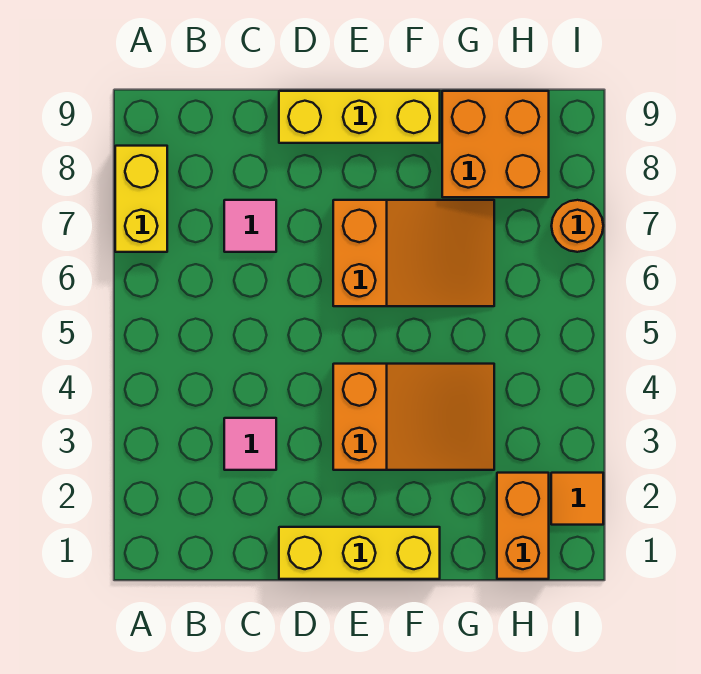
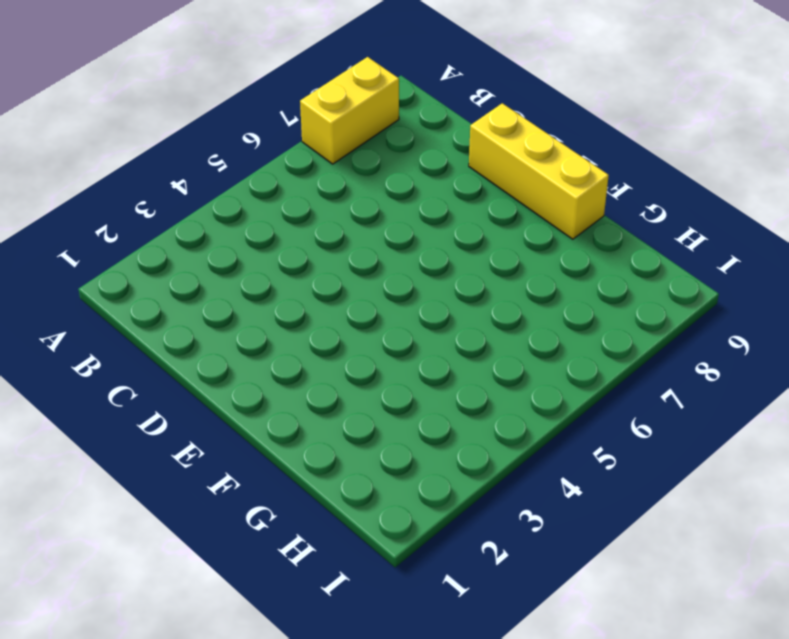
none -> pink tile C3 level 1
none -> pink tile C7 level 1

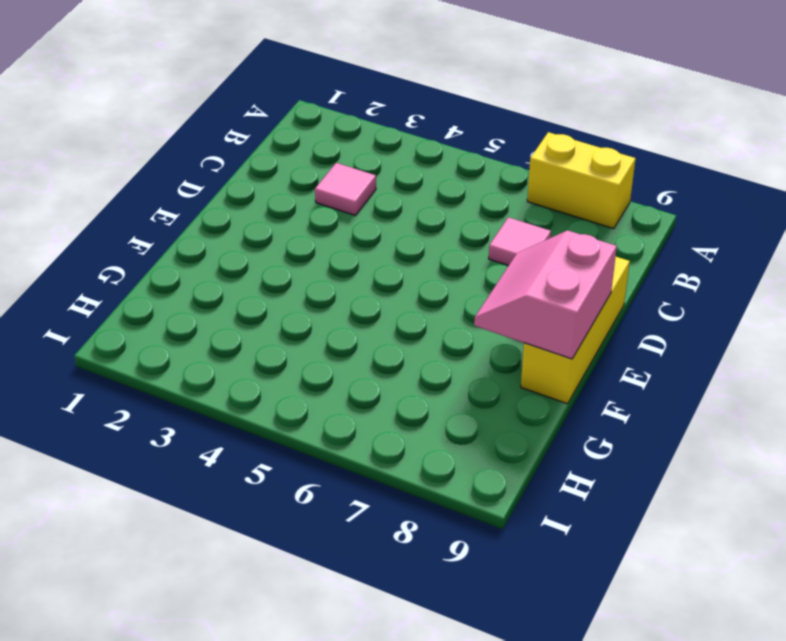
pink slope E8:F9 level 2 top 9 -> none
none -> yellow brick D1:F1 level 1
none -> orange slope E3:G4 level 1 top E

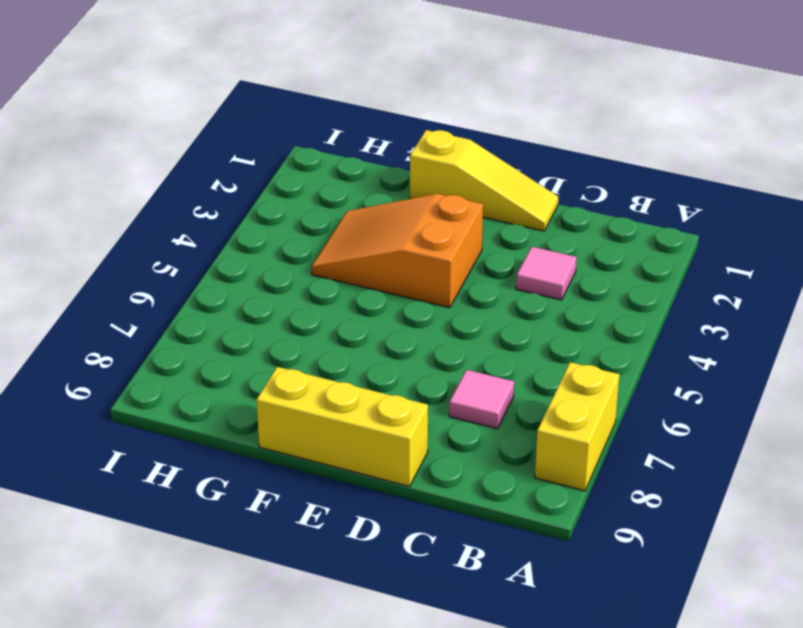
yellow slope D1:F1 level 1 top F -> yellow brick D1:F1 level 1
none -> orange slope E6:G7 level 1 top E
none -> orange brick G8:H9 level 1

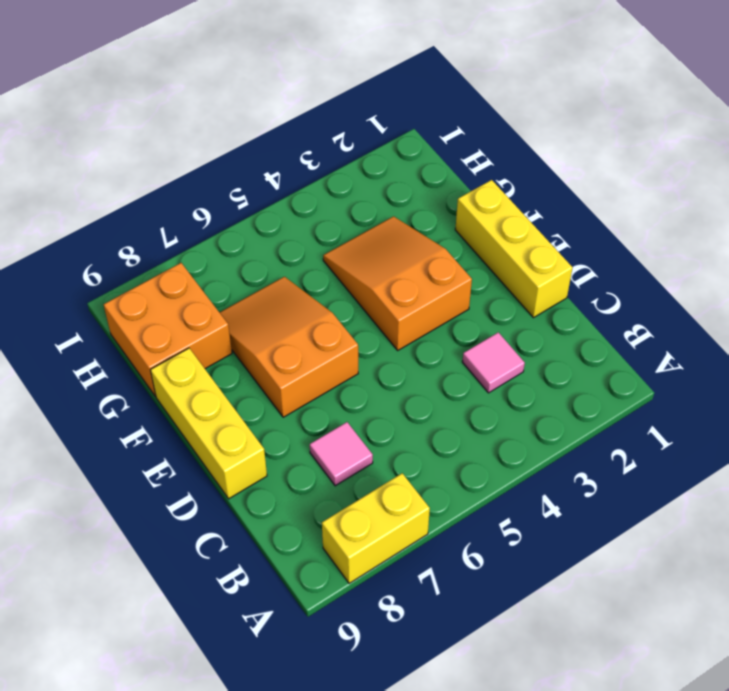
none -> orange brick H1:H2 level 1
none -> orange tile I2 level 1

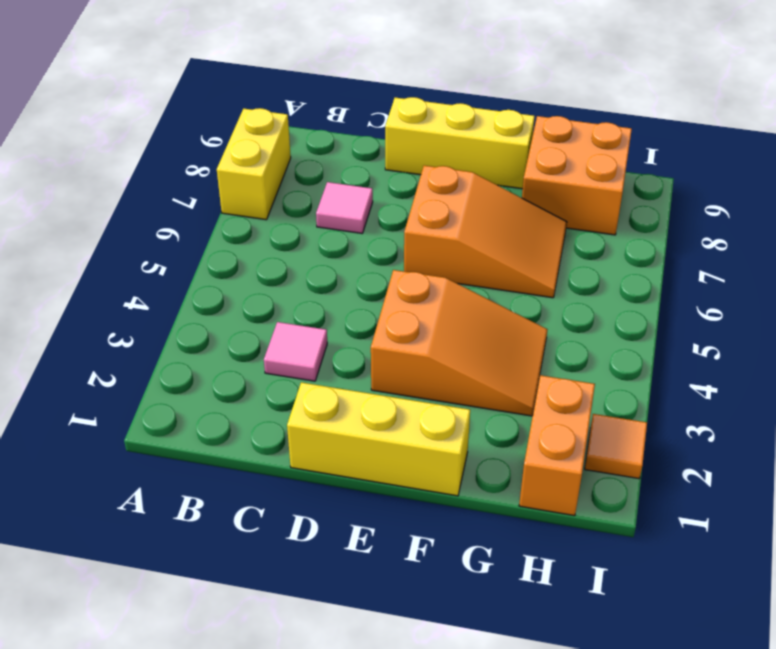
none -> orange round brick I7 level 1

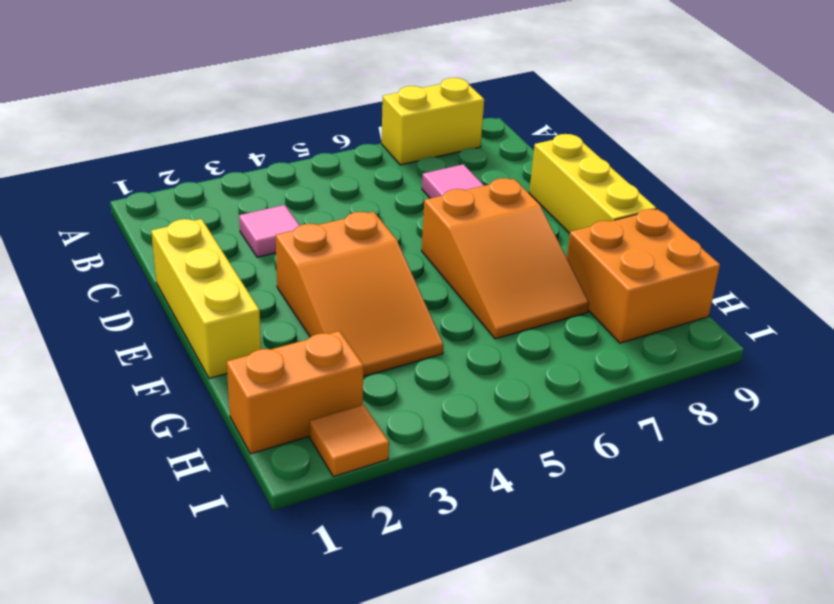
none -> orange round brick I7 level 1

